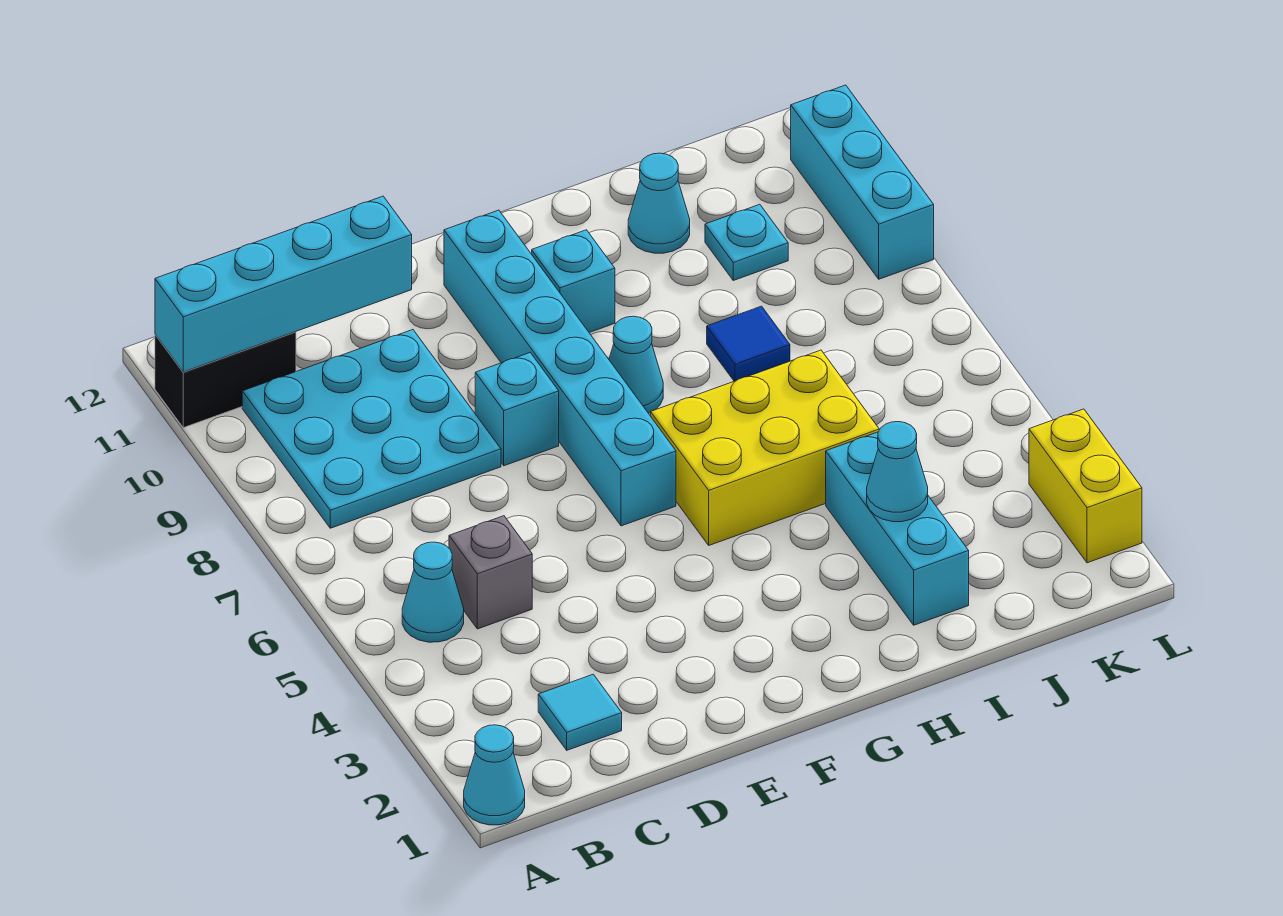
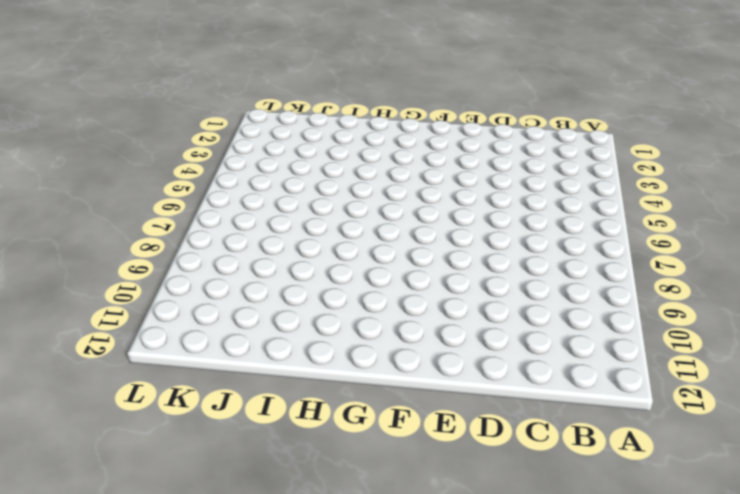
none -> cyan cone A1 level 1
none -> black brick A11:B11 level 1
none -> cyan cone B5 level 1

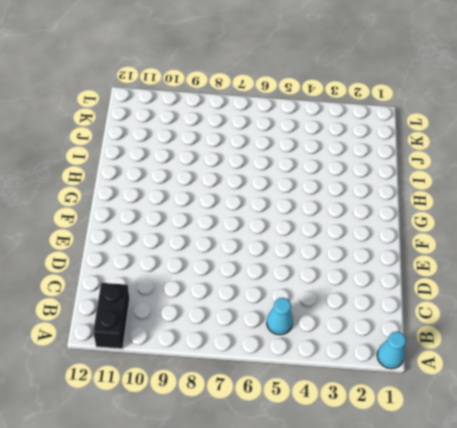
none -> cyan plate B8:D10 level 1
none -> cyan tile C2 level 1
none -> grey brick C5 level 1

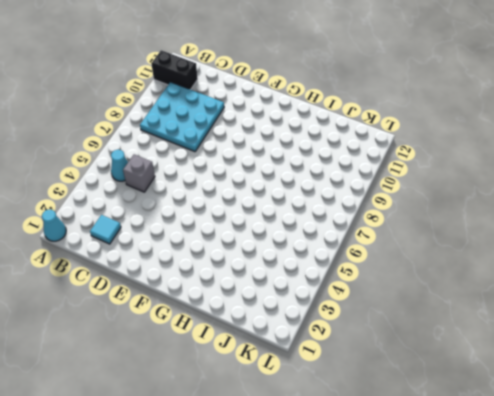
none -> cyan brick E8 level 1
none -> cyan brick F6:F11 level 1
none -> yellow brick G5:I6 level 1

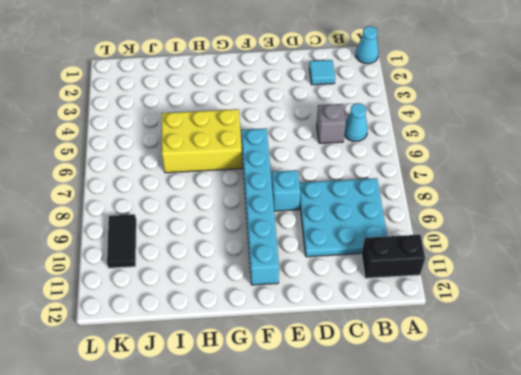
black tile K9:K10 level 1 -> none
none -> cyan cone G8 level 1
none -> cyan brick G10 level 1
none -> cyan brick I2:I4 level 1

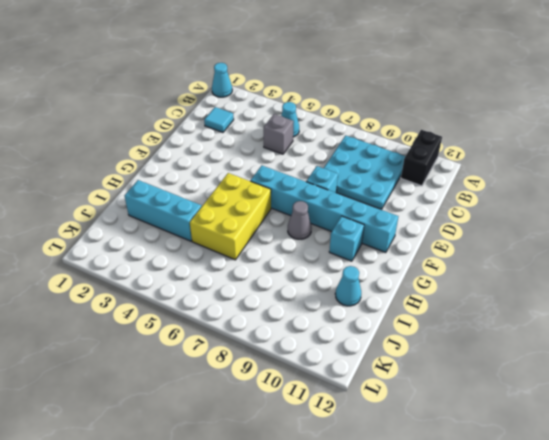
grey cone G8 level 1 -> cyan cone G8 level 1
none -> blue tile I8 level 1
none -> cyan plate J10 level 1
none -> yellow brick L2:L3 level 1

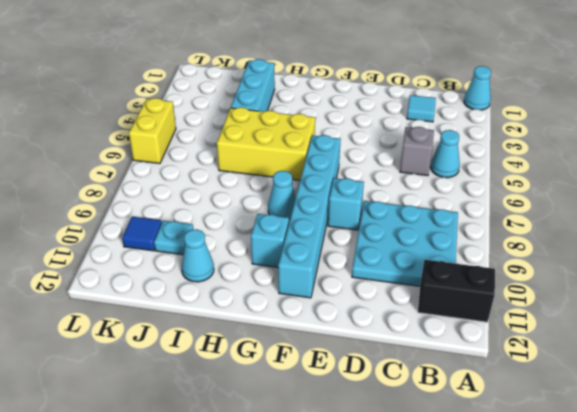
blue tile K10 level 1 -> blue tile I8 level 1
yellow brick L5:L6 level 1 -> yellow brick L2:L3 level 1
none -> cyan brick L9:L11 level 1
none -> cyan brick A11:D11 level 2
none -> cyan cone I3 level 2

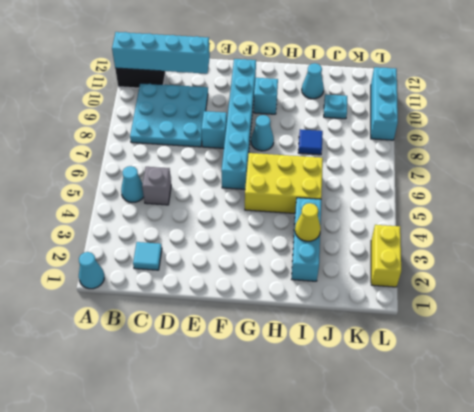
yellow cone I3 level 2 -> cyan cone I3 level 2

